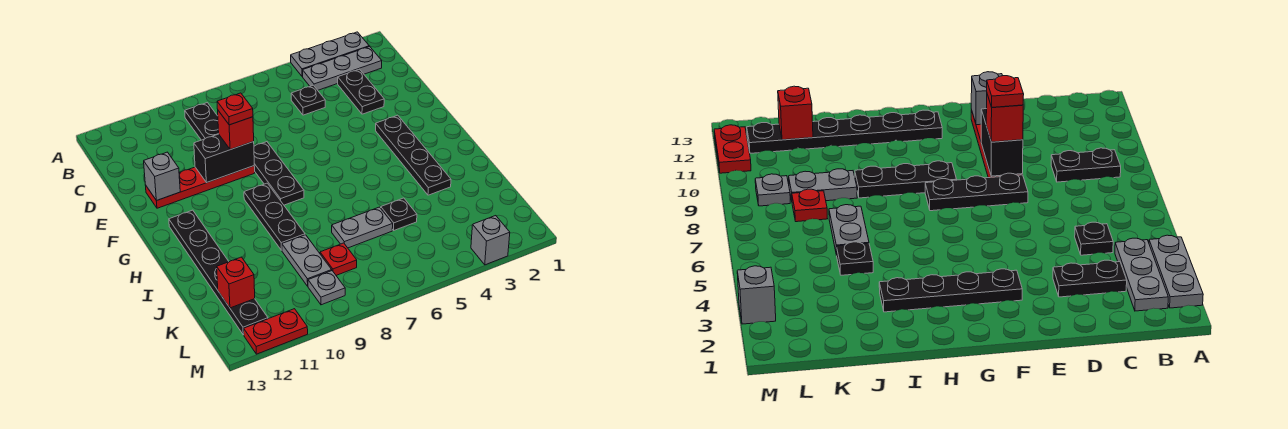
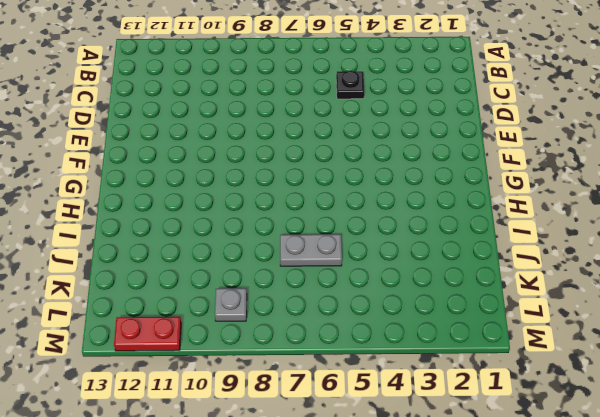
none -> grey plate A2:A4 level 1
none -> grey plate B2:B4 level 1
none -> black plate B9:C9 level 1

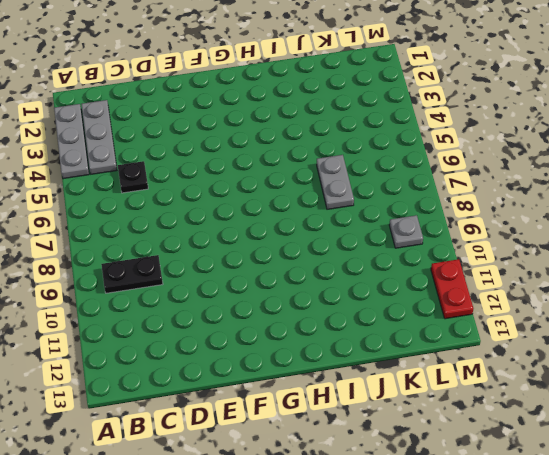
none -> black plate C3:D3 level 1
none -> black plate E8:G8 level 1
none -> red plate E9:E12 level 1

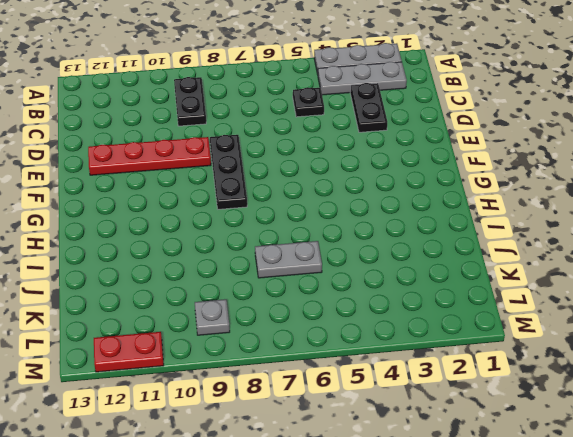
none -> black plate F3:I3 level 1
none -> black plate G9:I9 level 1
none -> black plate G12:L12 level 1

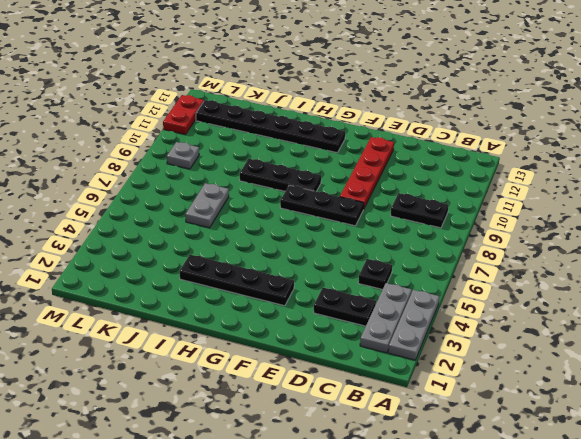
none -> black plate J5 level 1
none -> grey plate J9:K9 level 1
none -> red plate K8 level 1

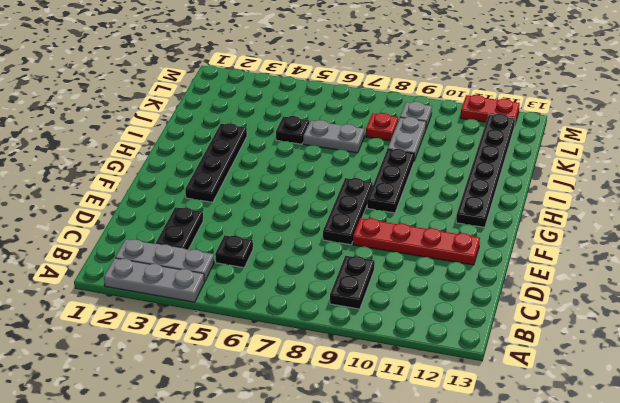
none -> grey brick M3 level 1
none -> black brick E9:E10 level 2
none -> grey brick E12 level 2

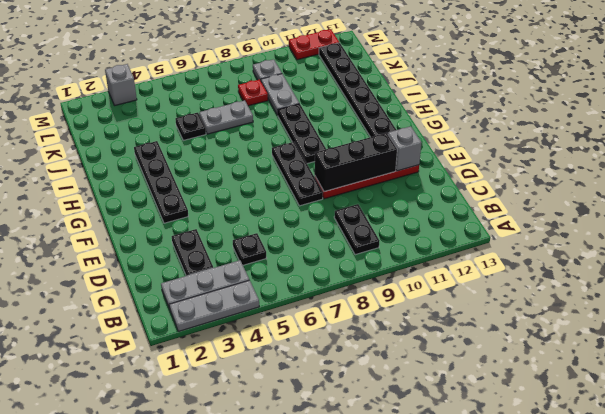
black brick E9:E11 level 2 -> black brick E9:E10 level 2
none -> red brick K12 level 2
none -> red brick E9 level 3
none -> red plate E9 level 4

